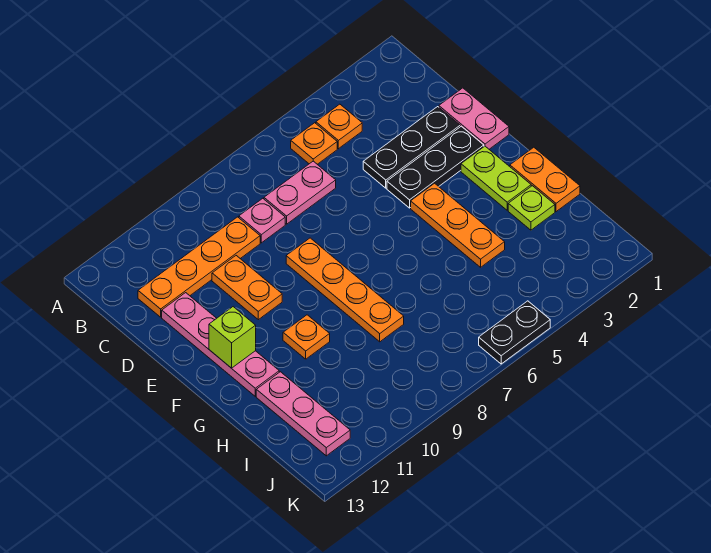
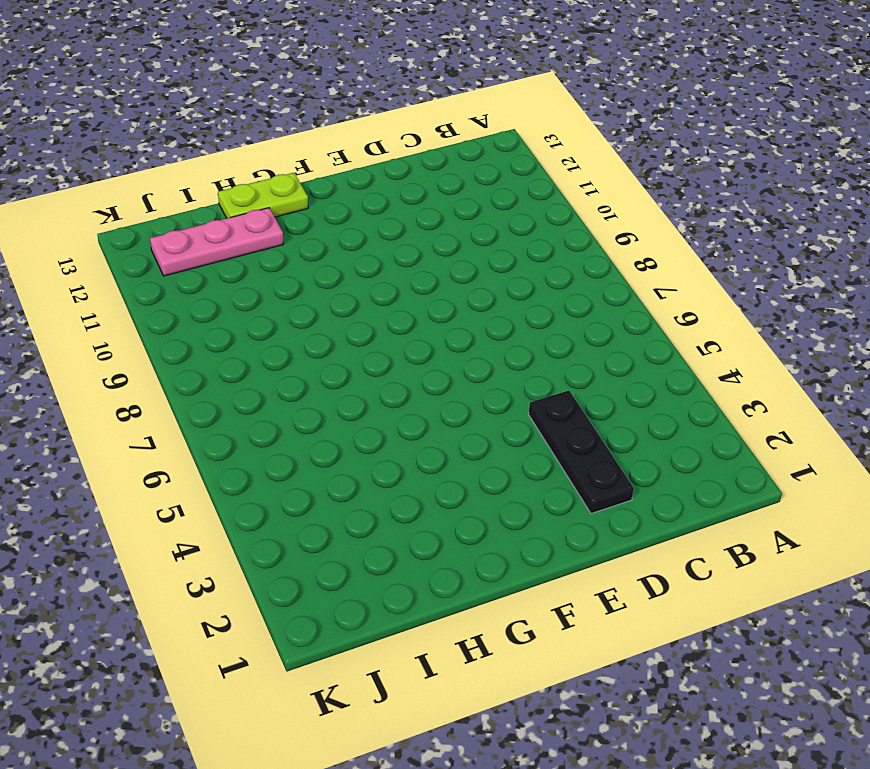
lime plate G13:H13 level 1 -> lime plate F2:G2 level 1
none -> orange plate B4 level 1
none -> orange plate B5 level 1
none -> pink plate C6:C7 level 1

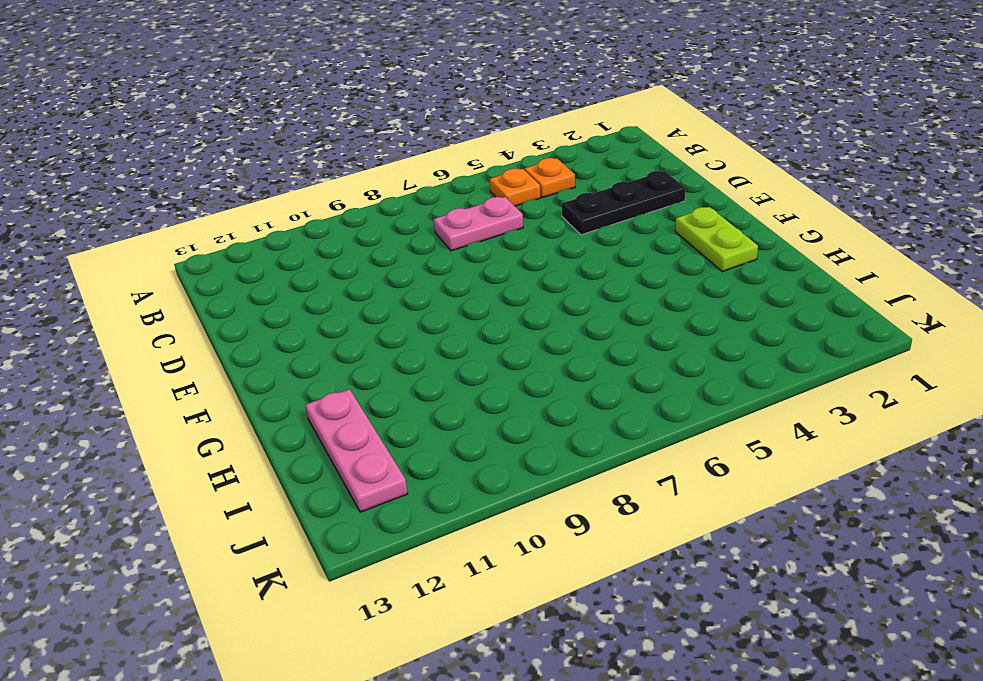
none -> pink plate C8 level 1
none -> orange plate C9:C12 level 1
none -> pink plate D1:E1 level 1

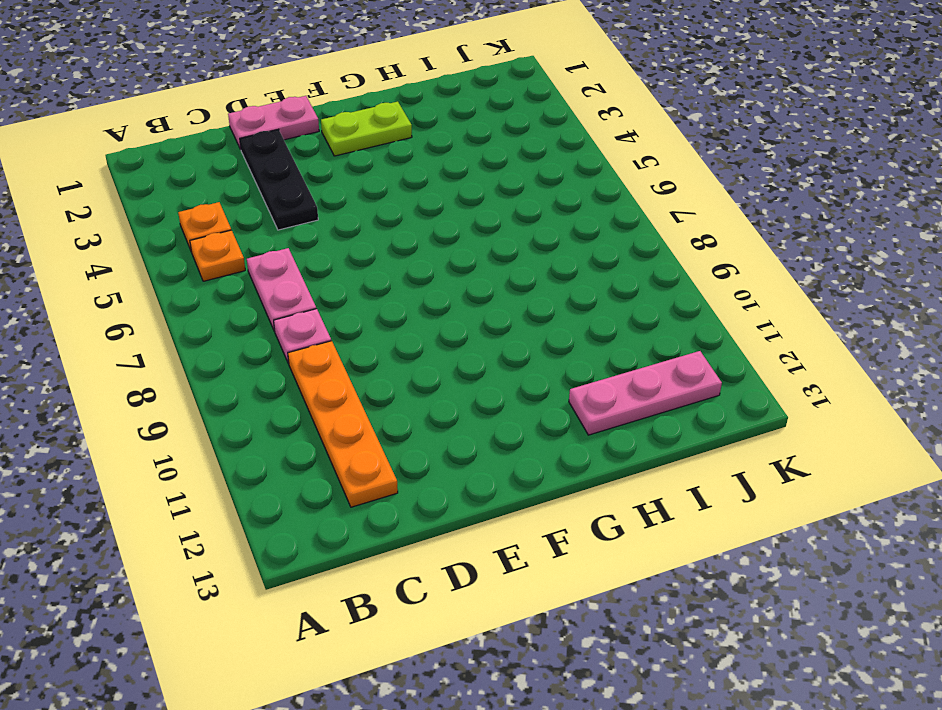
none -> orange plate D10:E10 level 1
none -> pink plate D12:G12 level 1
none -> black plate E2:E4 level 1

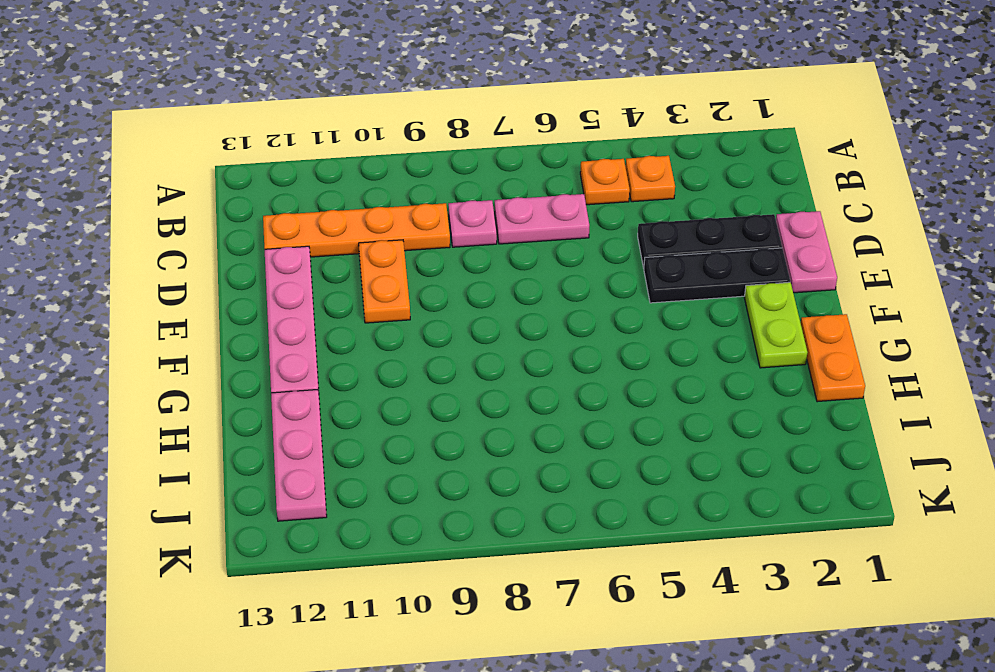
none -> orange plate E8:H8 level 1
none -> orange plate F4:H4 level 1
none -> orange plate G10 level 1

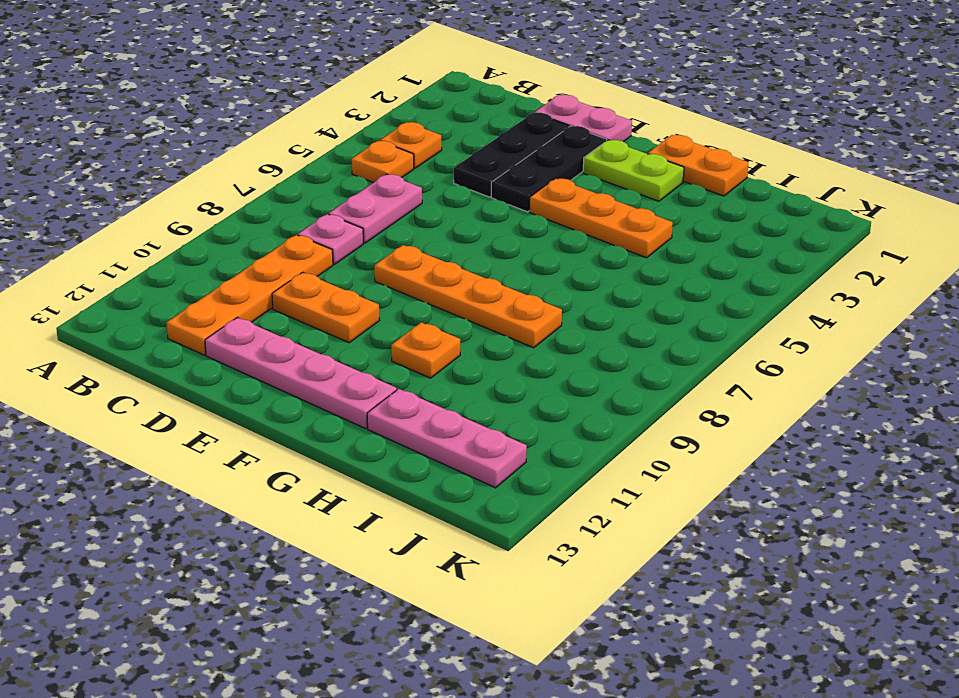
none -> lime plate H2 level 1
none -> black plate K5:K6 level 1
none -> lime brick F12 level 2

